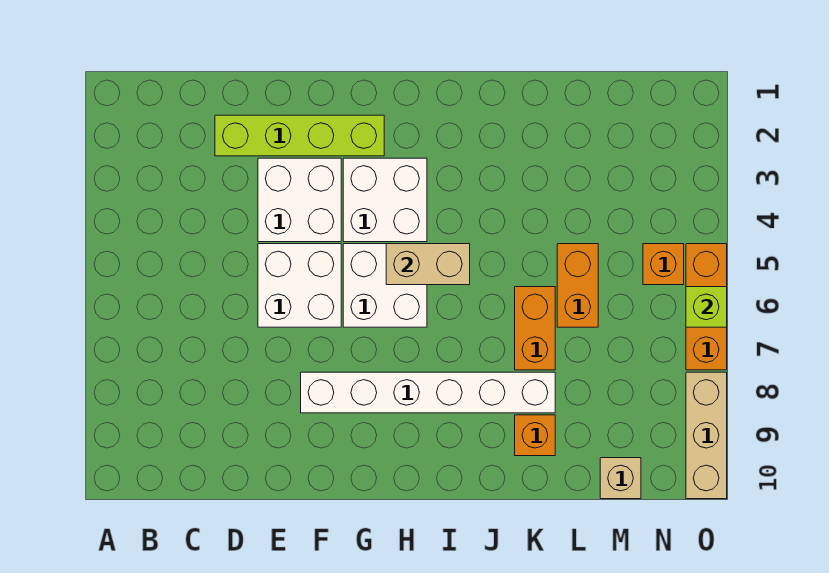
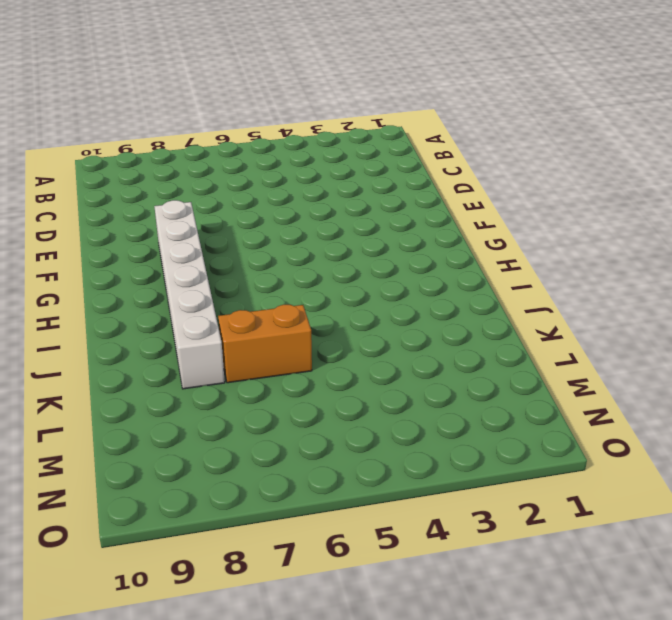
none -> lime brick D2:G2 level 1
none -> white brick E3:F4 level 1
none -> white brick E5:F6 level 1

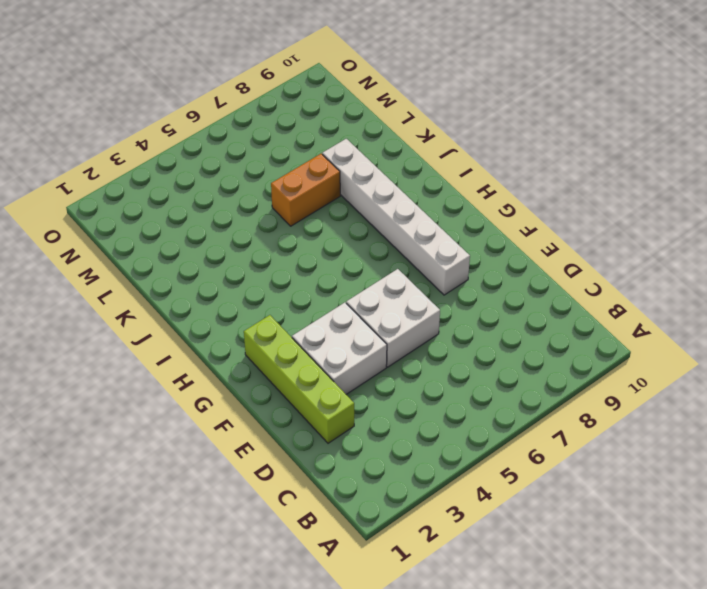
none -> white brick G3:H4 level 1
none -> white brick G5:H6 level 1
none -> orange brick K9 level 1

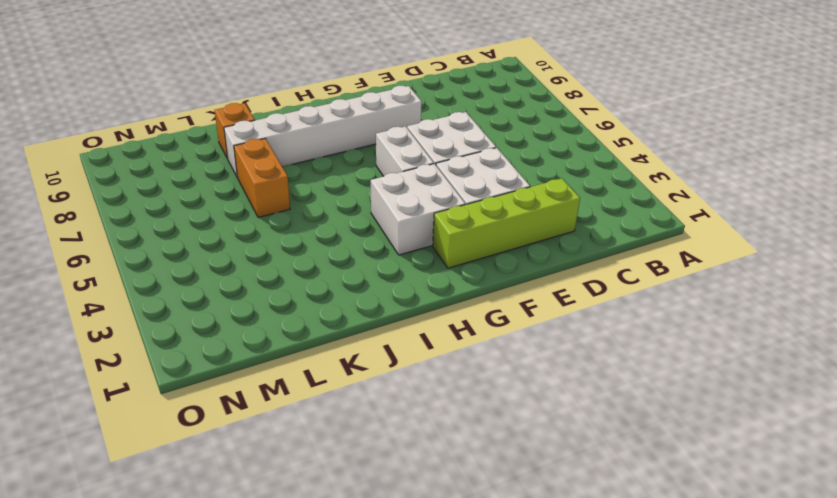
white brick G5:G6 level 1 -> white brick G5:H6 level 1
none -> orange brick L5:L6 level 1
none -> tan brick M10 level 1
none -> orange brick N5 level 1

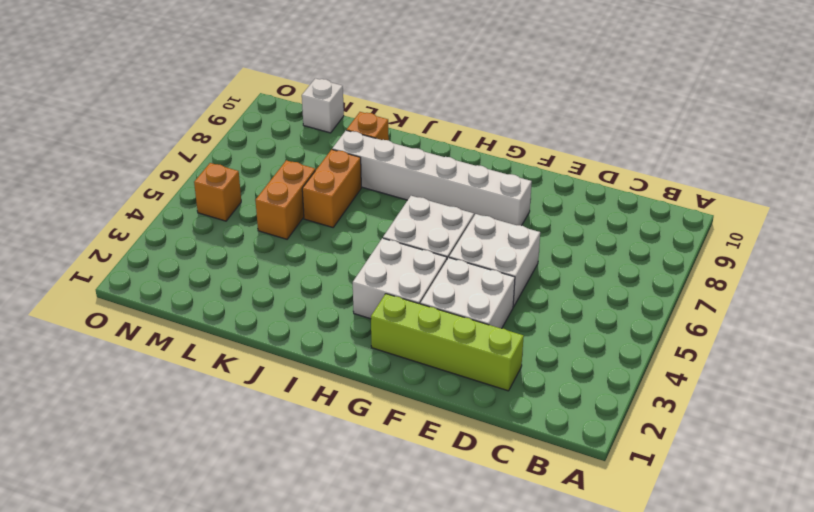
white brick M10 level 1 -> tan brick M10 level 1
none -> orange brick O5:O7 level 1
none -> tan brick O8:O10 level 1
none -> tan brick H5:I5 level 2

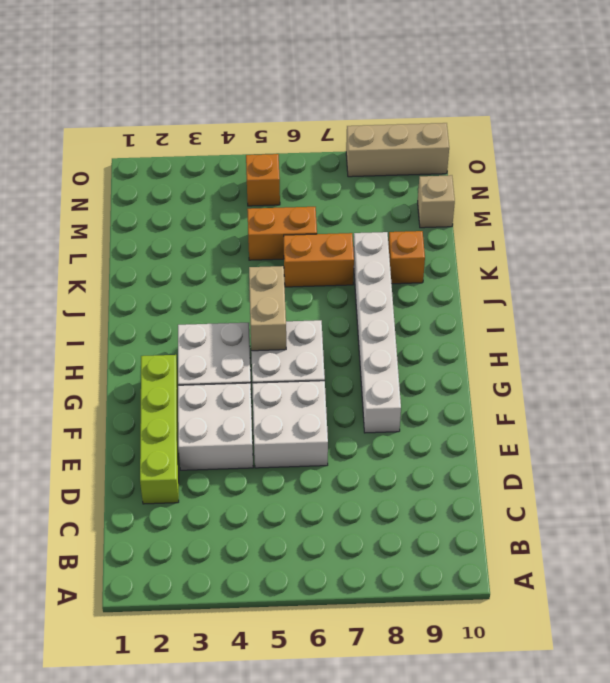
none -> orange brick O5:O7 level 1
none -> lime brick O6 level 2

